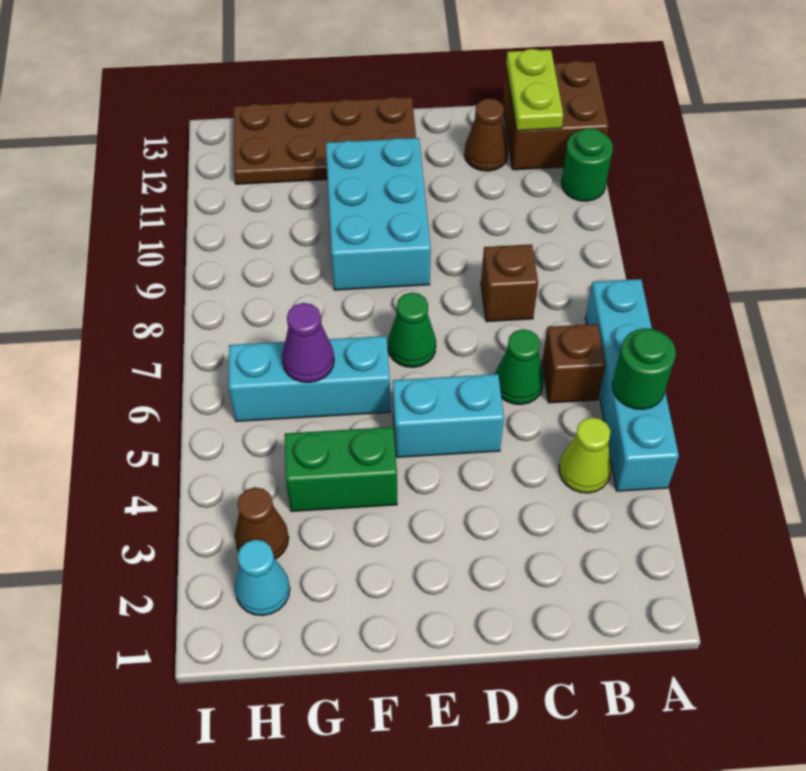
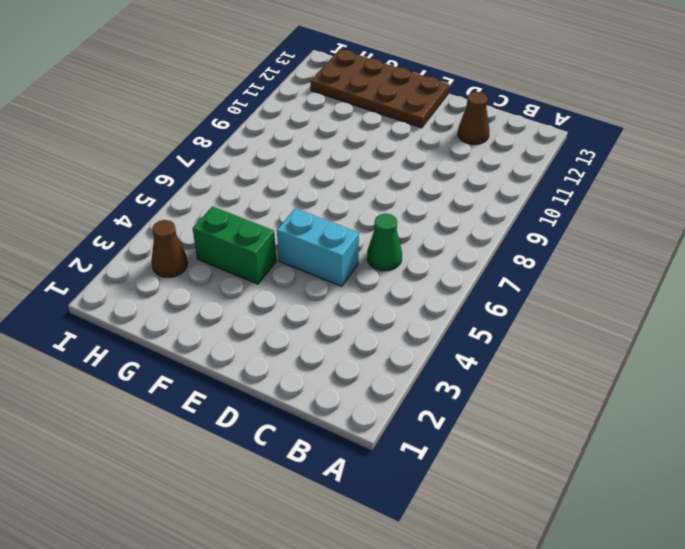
none -> cyan brick A4:A7 level 1
none -> green round brick A11 level 1
none -> brown brick A12:B13 level 1

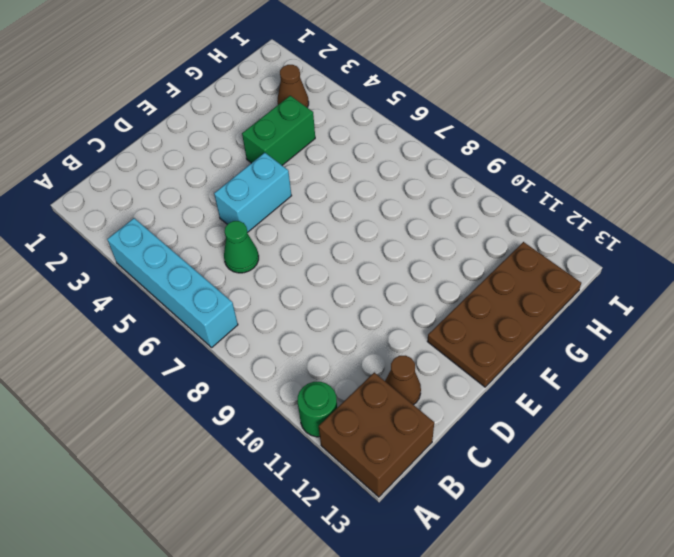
none -> lime cone B4 level 1
none -> brown brick B6 level 1
none -> brown brick C8 level 1

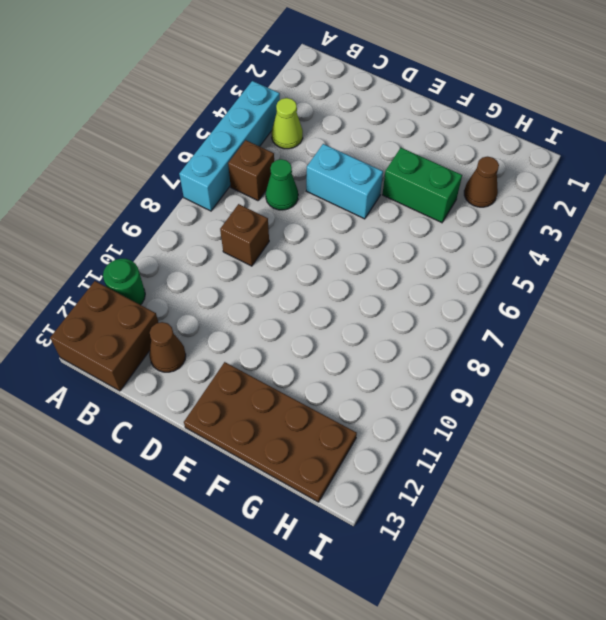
none -> green cone E7 level 1
none -> cyan brick E9:F11 level 1
none -> cyan brick F6:H6 level 1

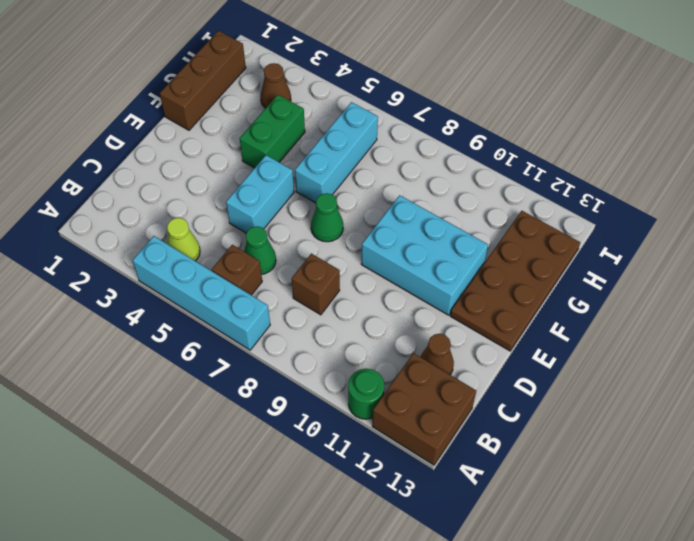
brown brick F1:H1 level 1 -> none
none -> cyan cone H2 level 1
none -> green round brick A5 level 2
none -> lime plate B12:B13 level 2

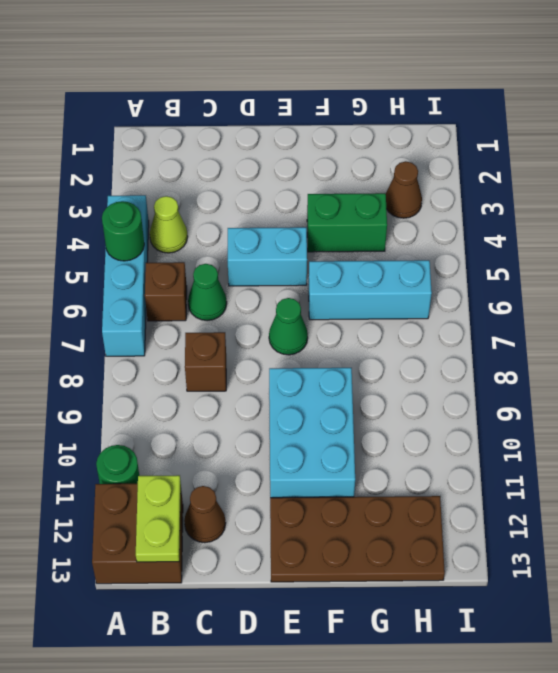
none -> cyan cone H2 level 1
none -> purple cone G6 level 2

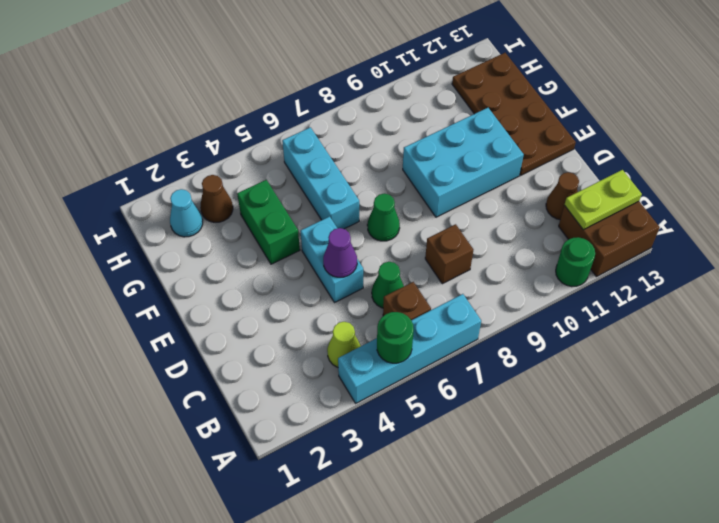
purple cone D5 level 2 -> purple cone G6 level 2

